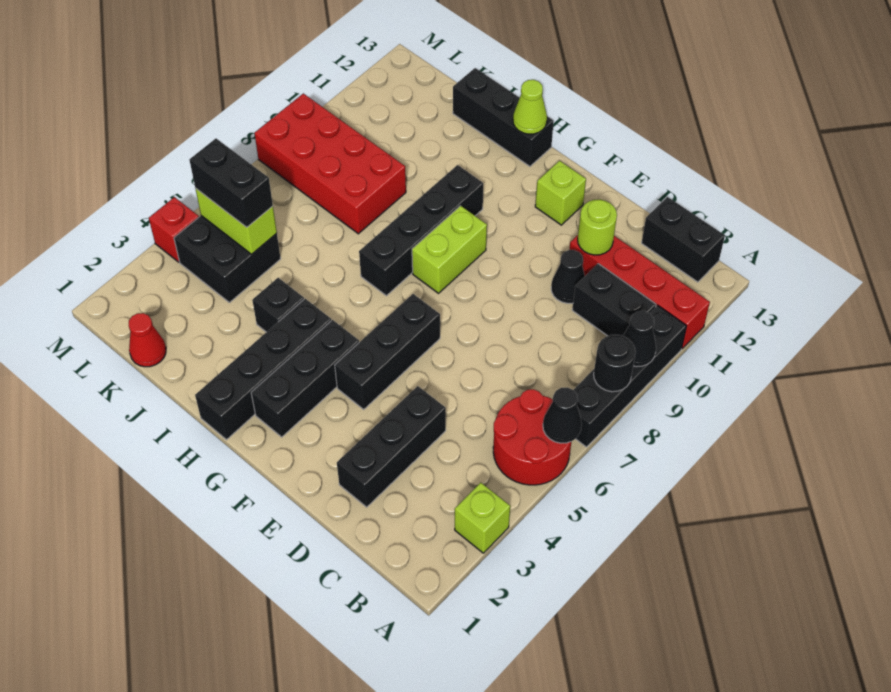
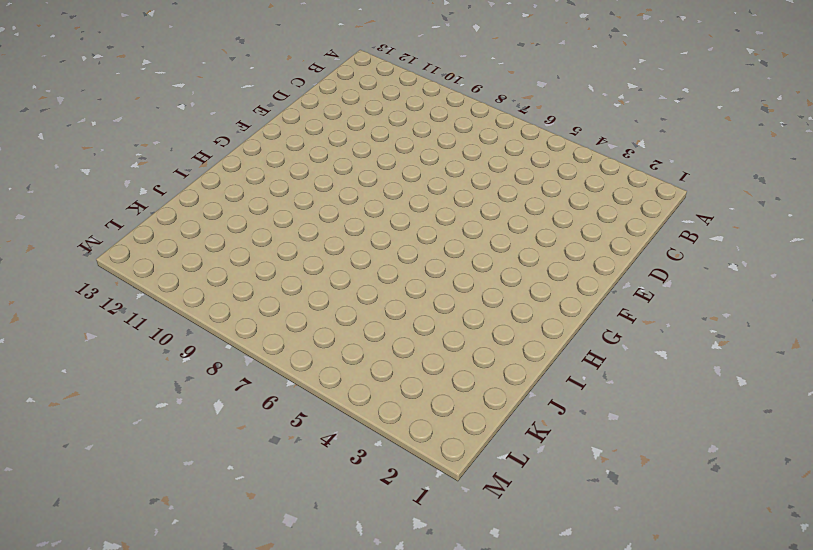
none -> lime brick A3 level 1
none -> red round brick A5:B6 level 1
none -> black brick A7:A10 level 1

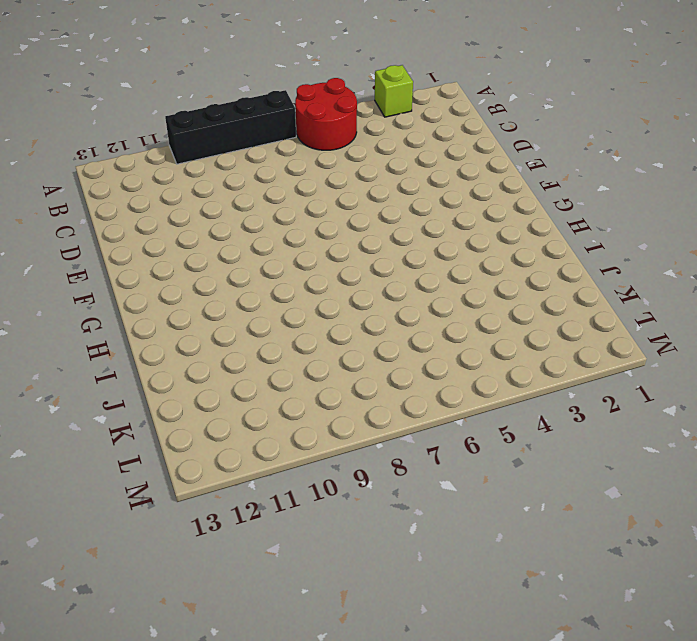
none -> red brick A11:D11 level 1
none -> black brick B10:C10 level 1
none -> black brick B13:C13 level 1

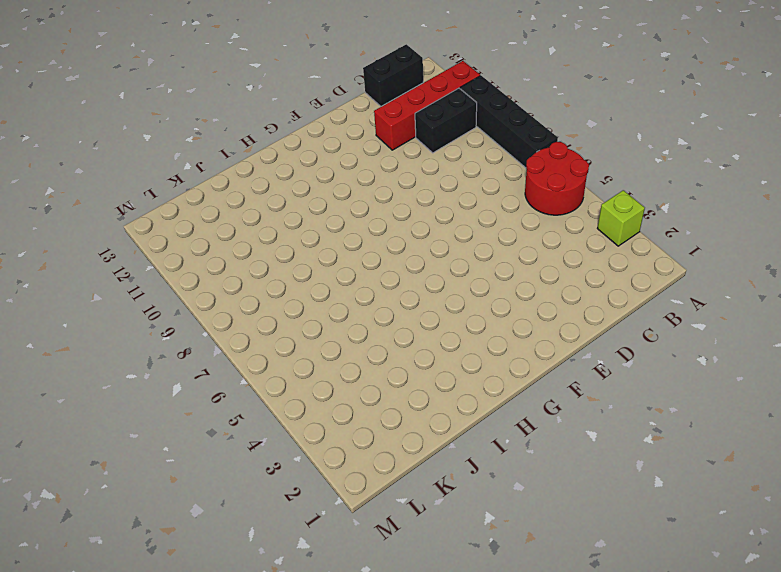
none -> black brick D2:D4 level 1
none -> black cone D10 level 1
none -> black brick F4:F6 level 1

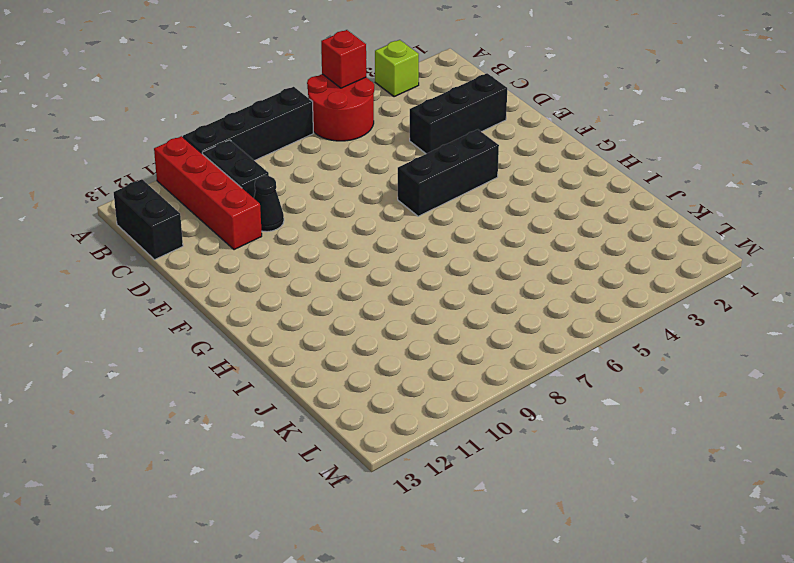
red brick A5 level 2 -> red brick M4 level 1
none -> lime brick F12 level 1
none -> black brick G2:G4 level 1
none -> lime brick G8:G9 level 1

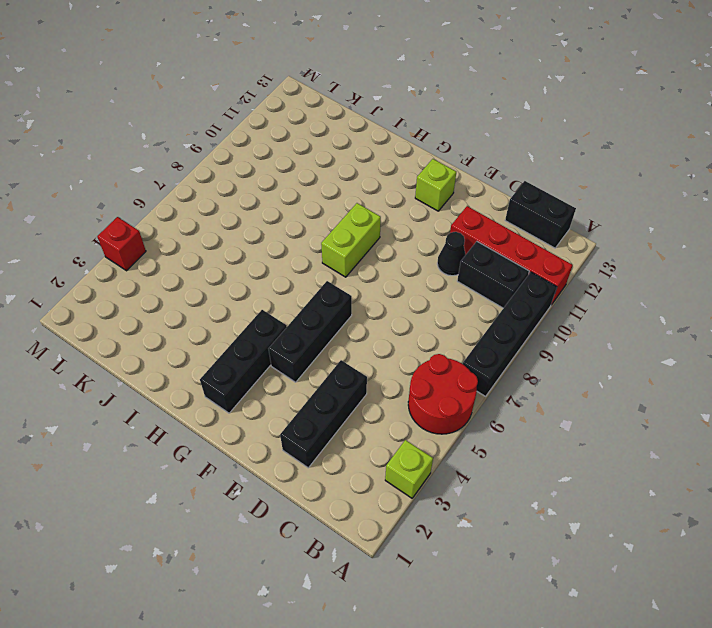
none -> black brick H1:H4 level 1
none -> black brick H7:H10 level 1
none -> black brick H13:J13 level 1

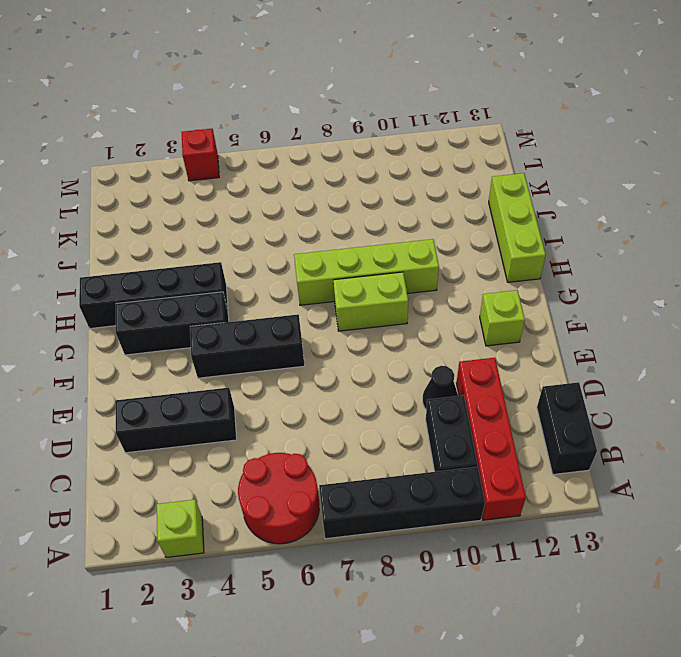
lime brick H7:H10 level 1 -> black brick H7:H10 level 1
lime brick H13:J13 level 1 -> black brick H13:J13 level 1
none -> black brick I4 level 1
none -> red brick J8:M9 level 1
none -> red cone K1 level 1

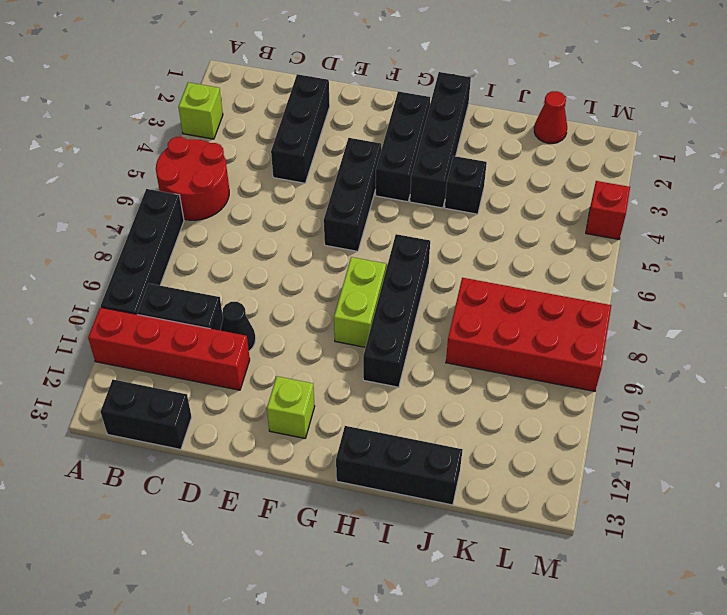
none -> black brick K4:L5 level 1
none -> black cone A6 level 2
none -> black round brick A8 level 2

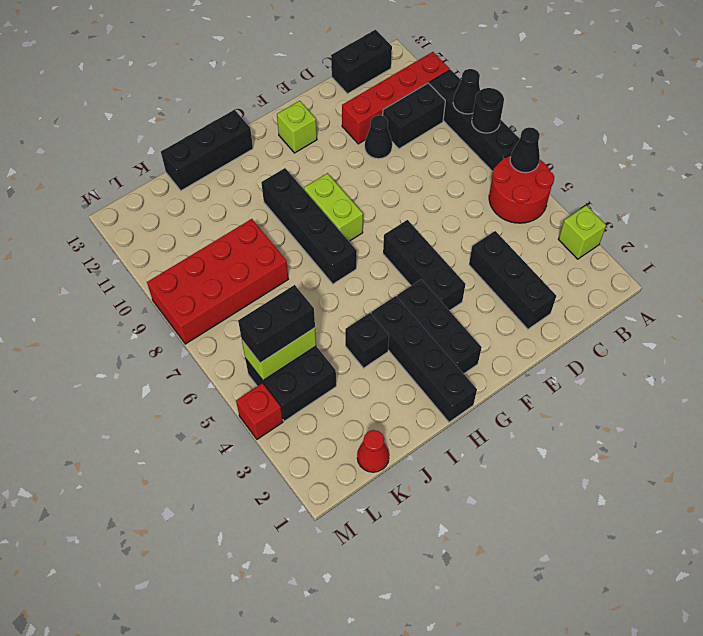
none -> lime round brick D11 level 2
none -> lime cone H13 level 2

